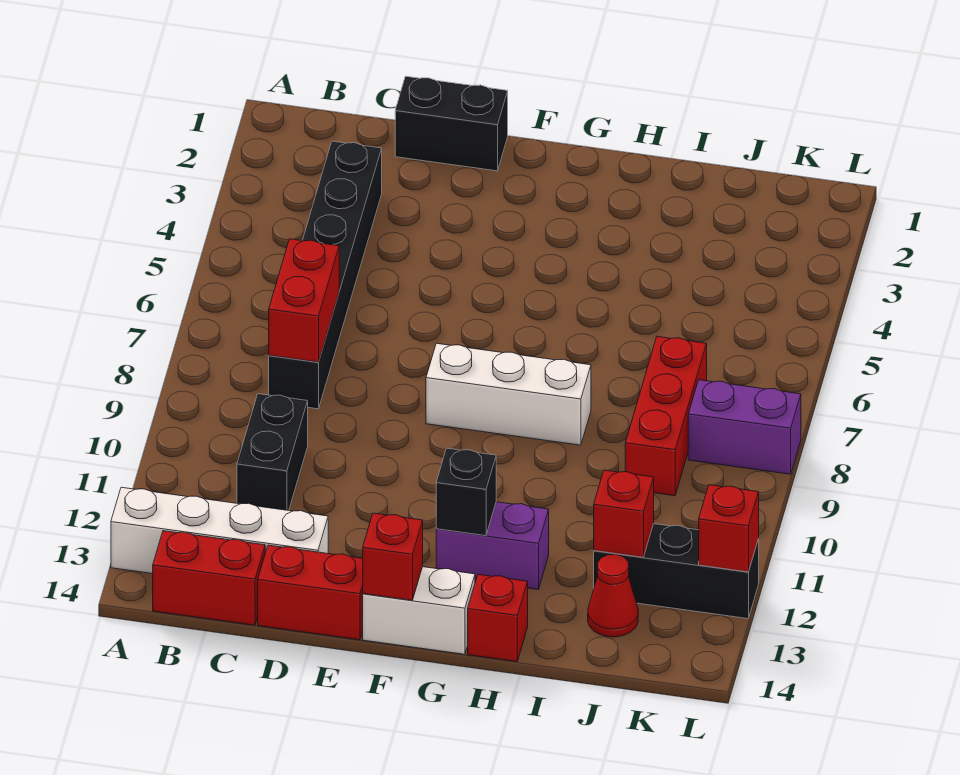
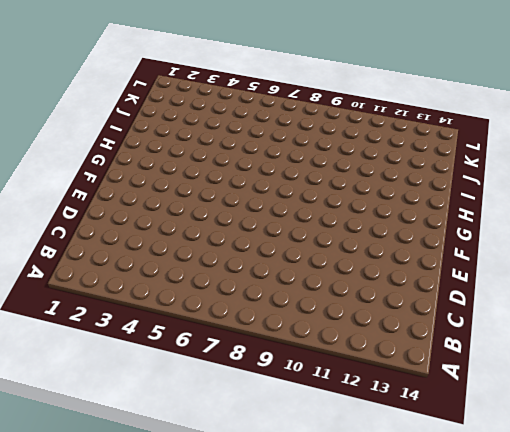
none -> white brick A13:D13 level 1
none -> red brick B14:C14 level 1
none -> black brick C3:C8 level 1

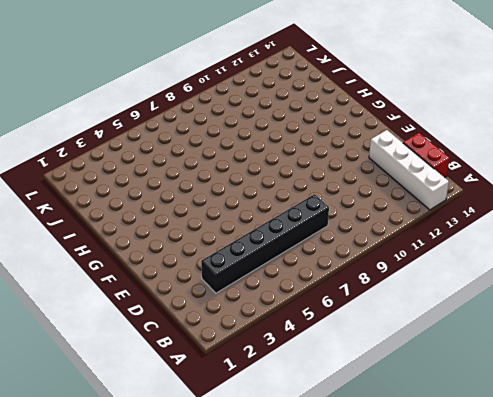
none -> black brick C10:C11 level 1
none -> black brick D1:E1 level 1
none -> red brick D14:E14 level 1

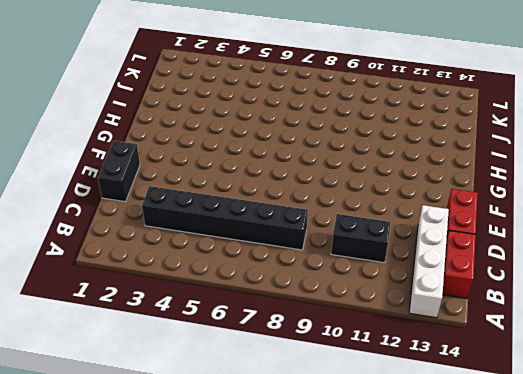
none -> white brick F8:H8 level 1
none -> white brick F14:G14 level 1
none -> purple brick G12:H12 level 1

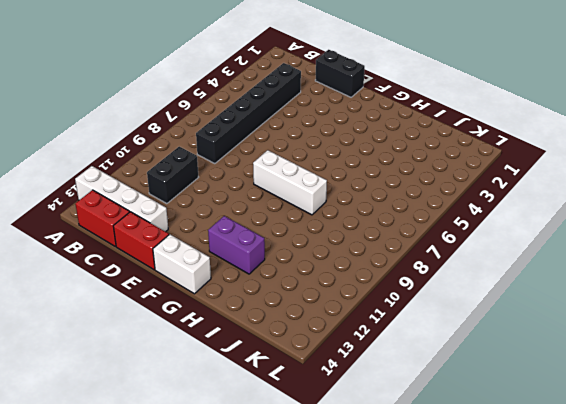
none -> red brick H14 level 1
none -> red brick J7:J9 level 1
none -> black brick J12:L12 level 1

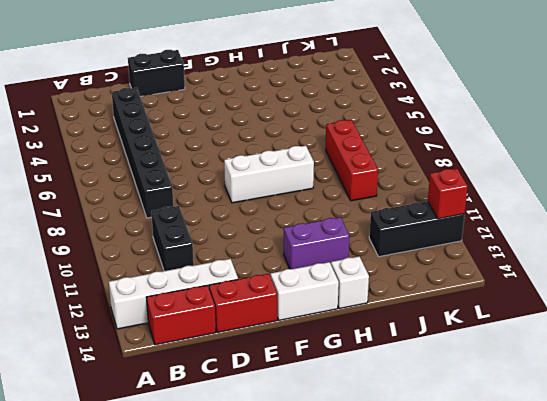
white brick H14 level 1 -> red brick H14 level 1
none -> red cone J13 level 1
none -> purple brick K8:L8 level 1
none -> red brick C7:C8 level 2

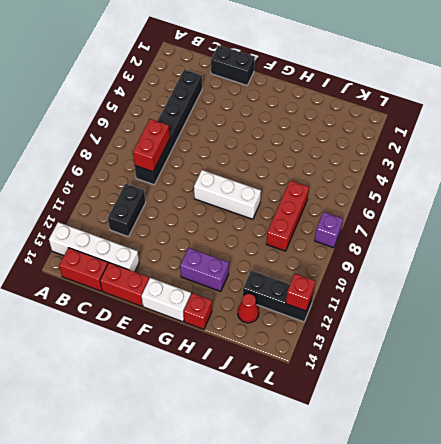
purple brick L8 level 1 -> purple brick K8:L8 level 1
none -> red brick F14 level 2
none -> black brick G12 level 2
none -> red brick J12 level 2

